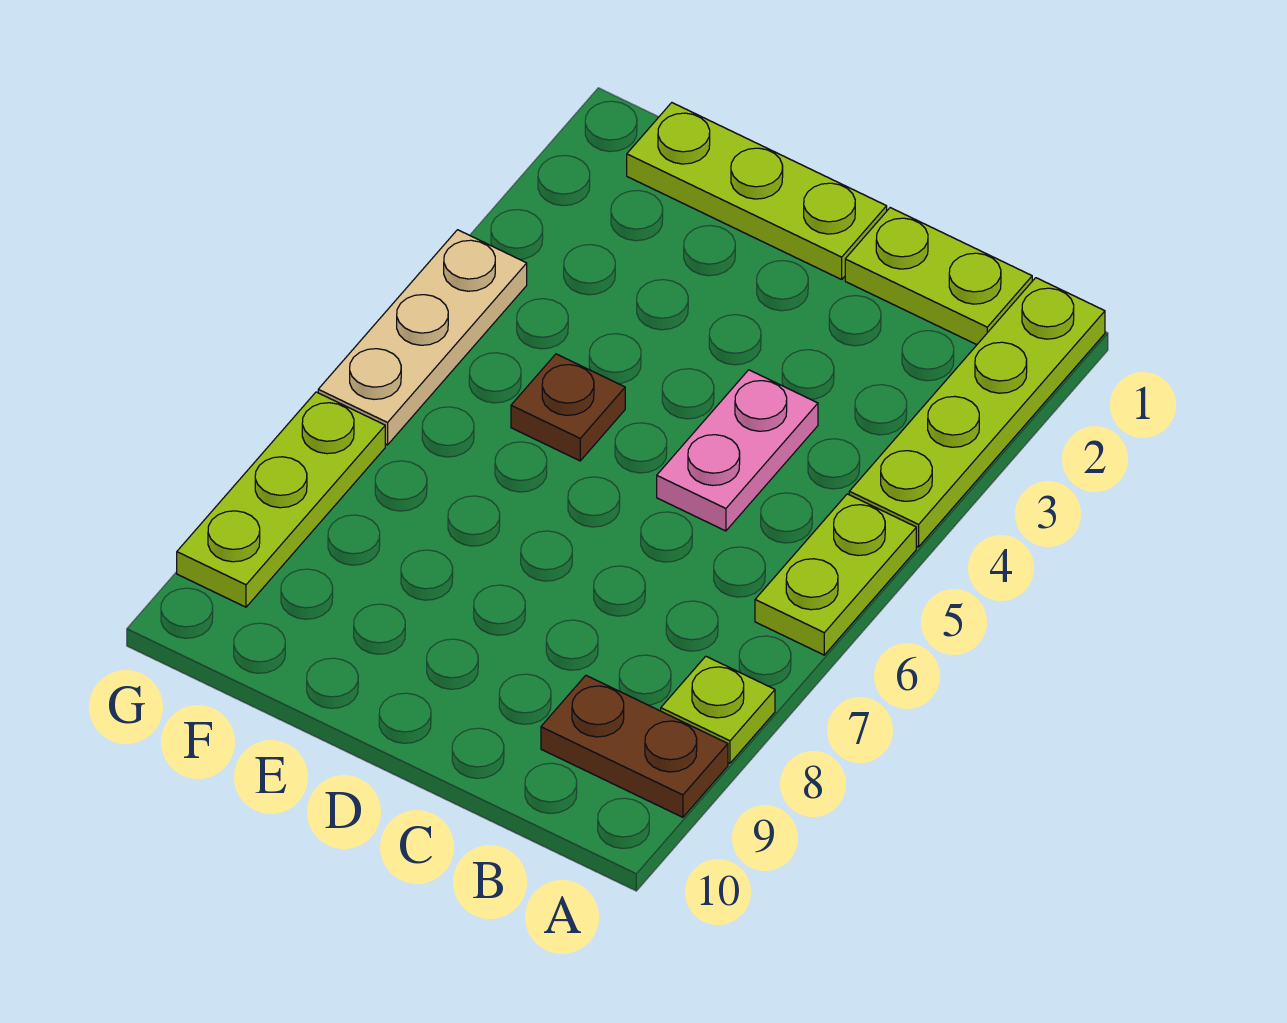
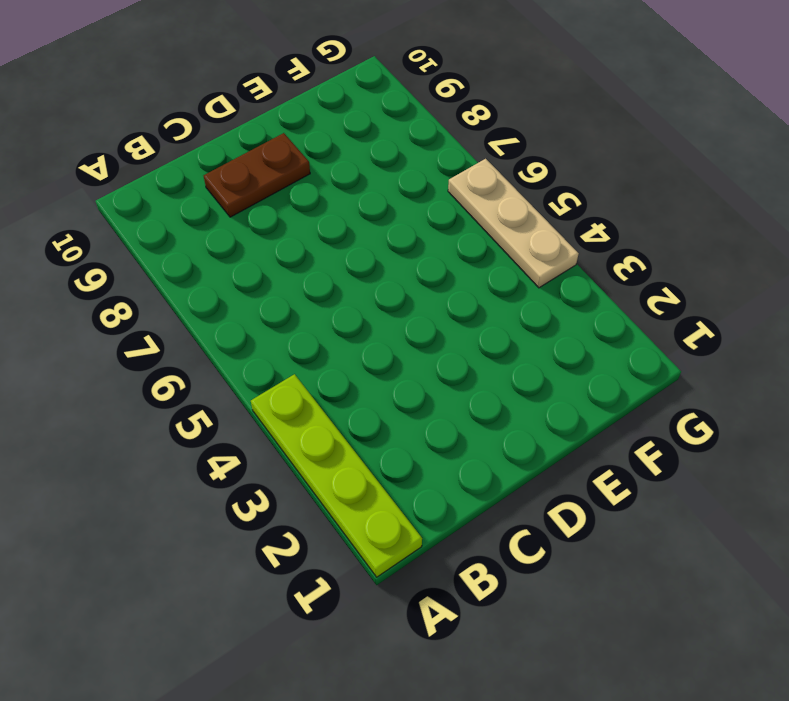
brown plate C9:D9 level 1 -> brown plate A9:B9 level 1
none -> lime plate A5:A6 level 1
none -> lime plate A8 level 1

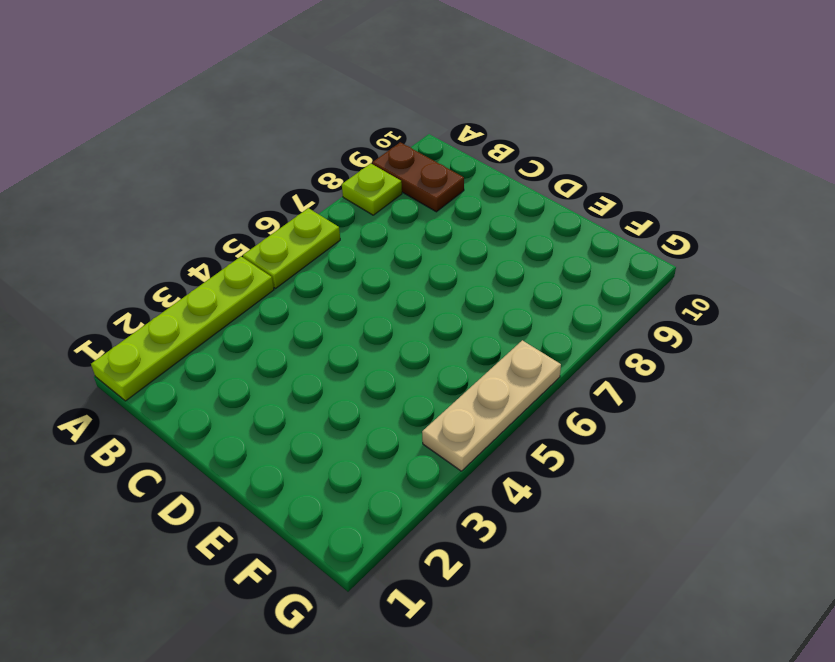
none -> lime plate B1:C1 level 1
none -> pink plate C4:C5 level 1

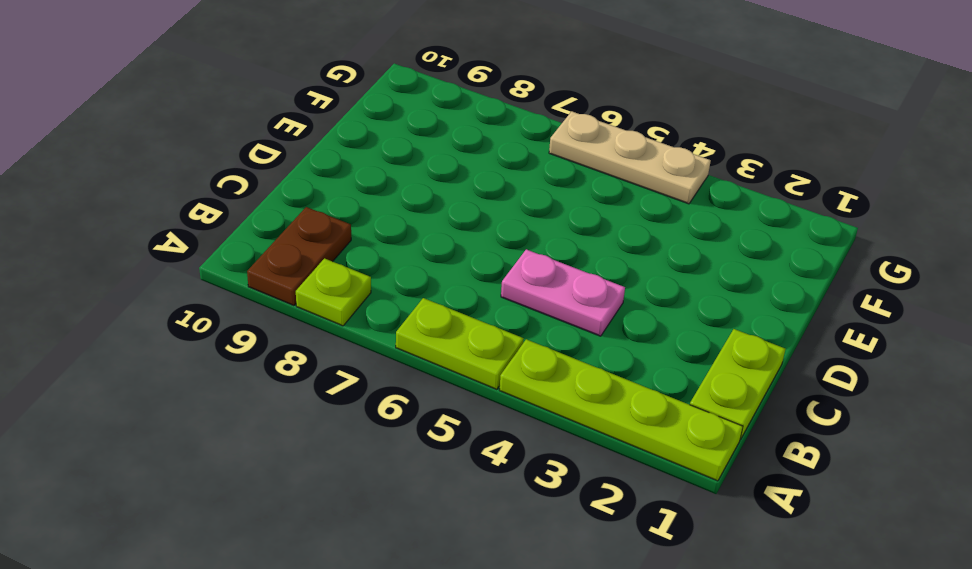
none -> lime plate D1:F1 level 1
none -> brown plate E5 level 1

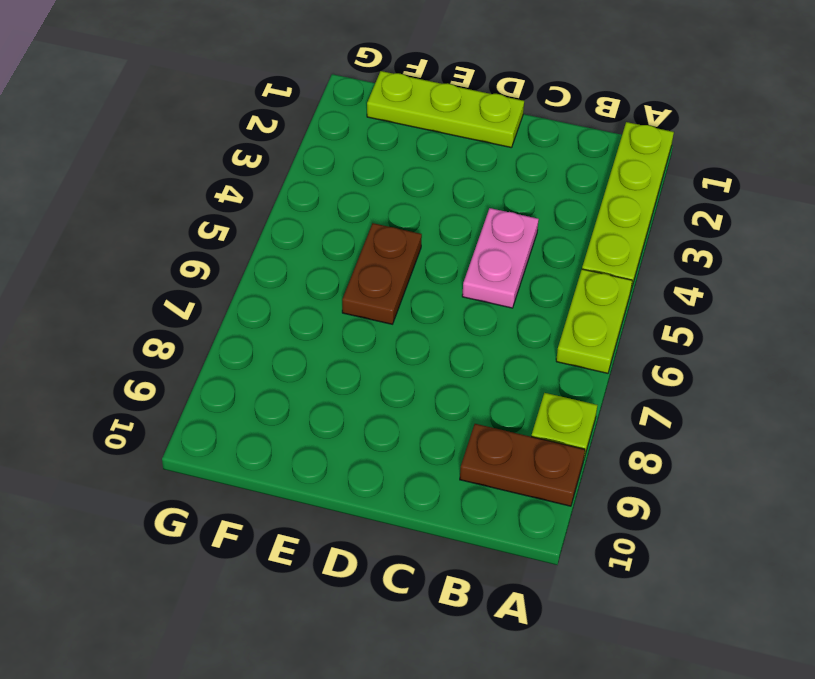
brown plate E5:E6 level 1 -> brown plate E5 level 1
none -> lime plate B1:C1 level 1
none -> tan plate G4:G6 level 1

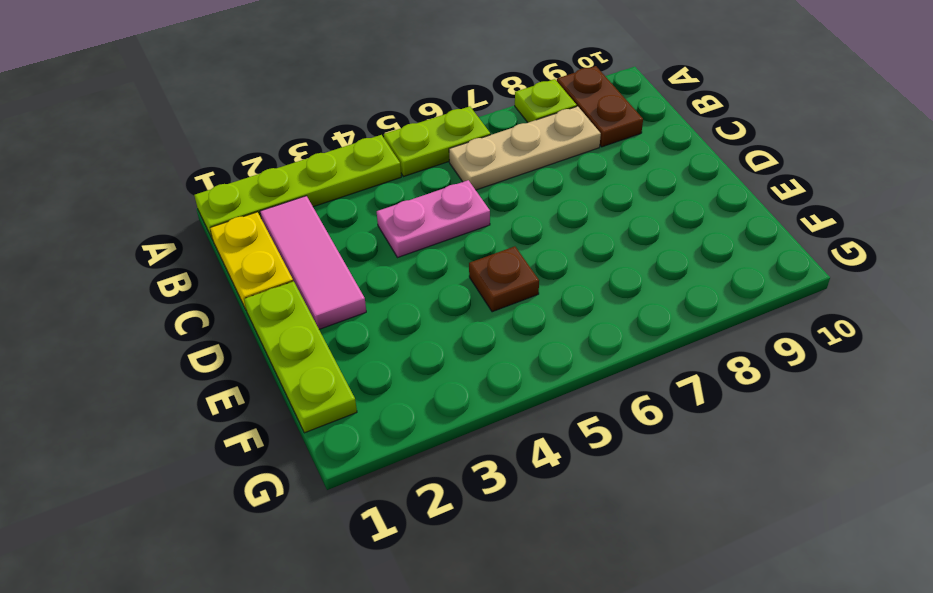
yellow plate B1:C1 level 1 -> lime plate B1:C1 level 1
pink tile B2:D2 level 1 -> none
tan plate B6:B8 level 1 -> tan plate G4:G6 level 1
none -> lime plate G7:G9 level 1

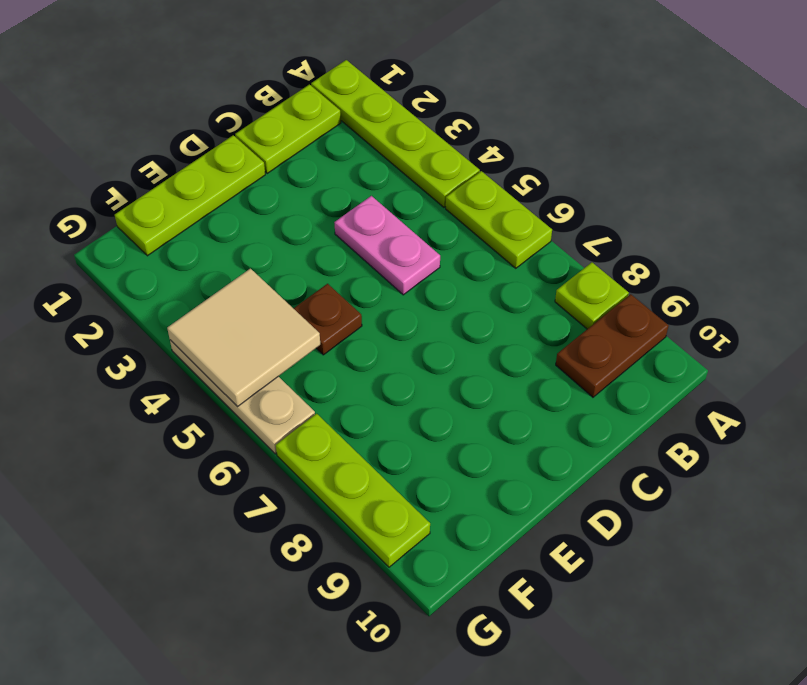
tan tile F4:G5 level 2 -> none

